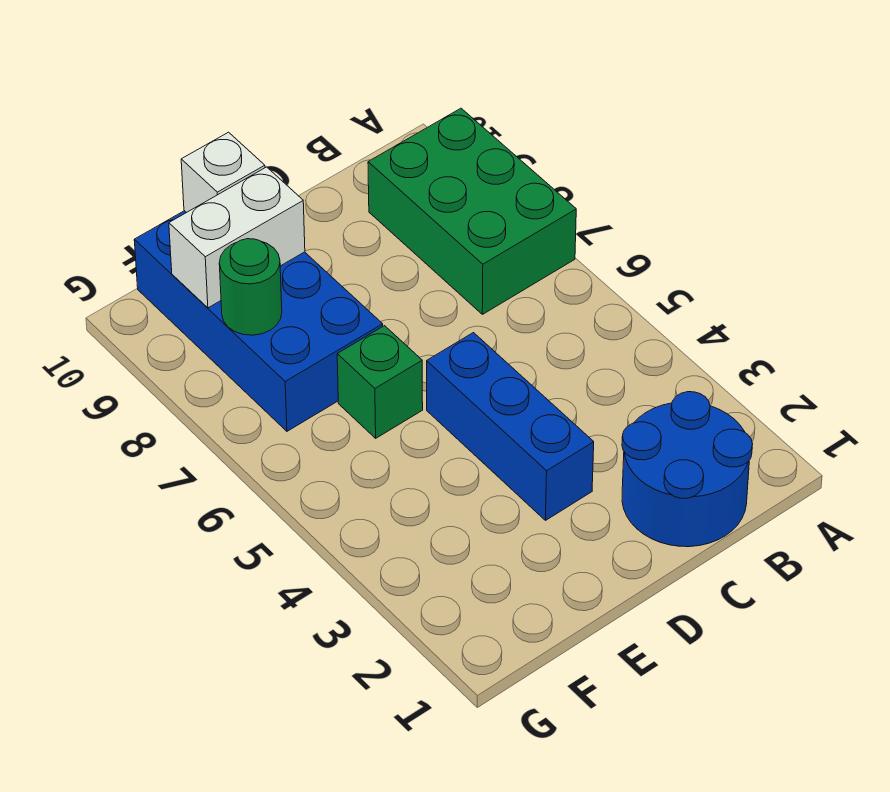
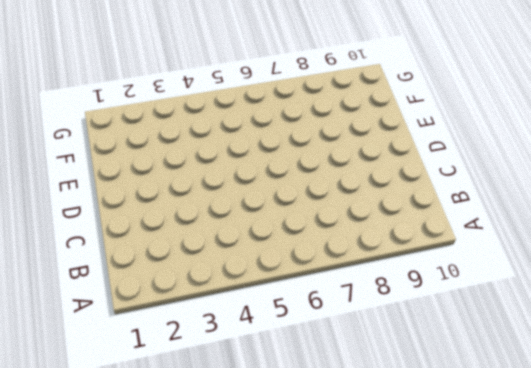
none -> green brick A7:B9 level 1
none -> blue round brick B1:C2 level 1

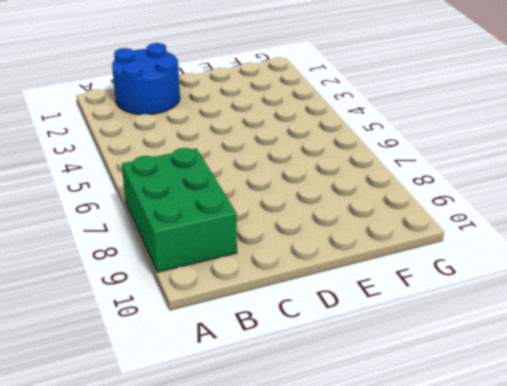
none -> blue brick D3:D5 level 1
none -> green brick E6 level 1

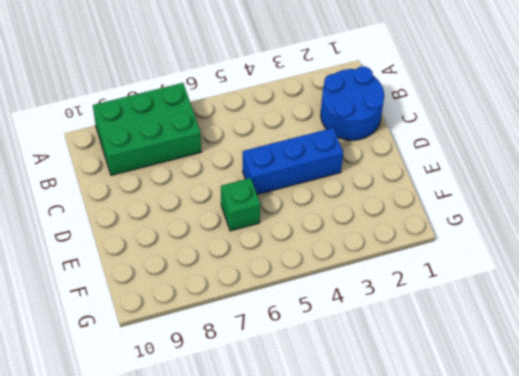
none -> blue brick E7:F10 level 1
none -> white brick E9:F9 level 2

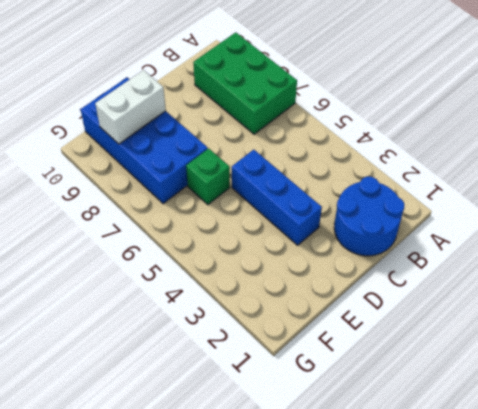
none -> white brick E10 level 2
none -> green round brick F8 level 2

